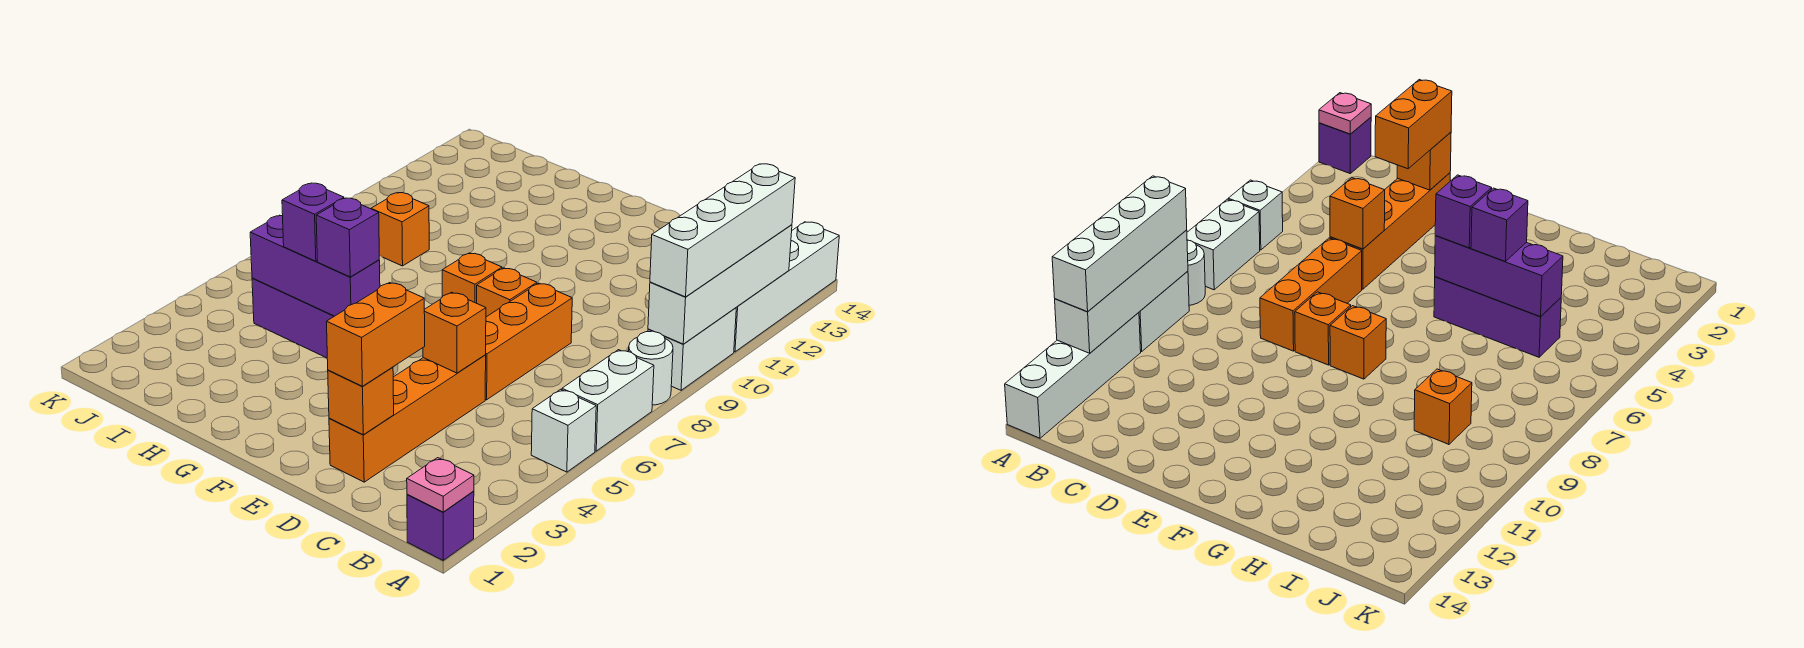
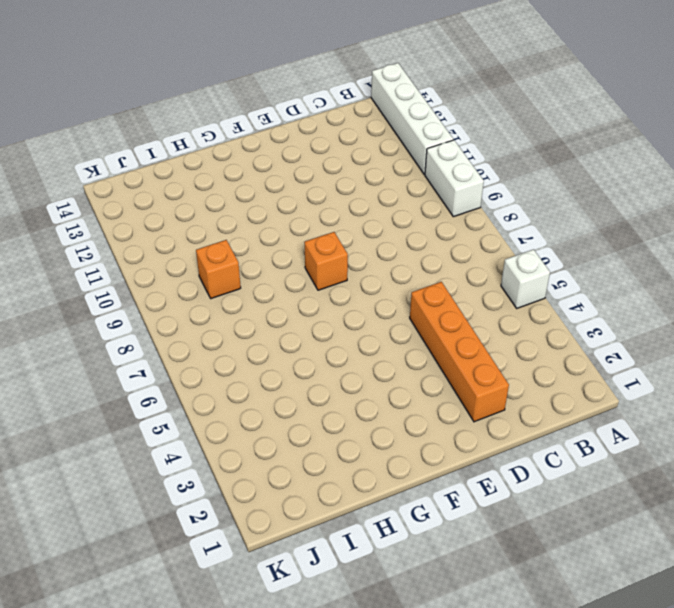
none -> purple brick A1 level 1
none -> white brick A6:A7 level 1
none -> white round brick A8 level 1

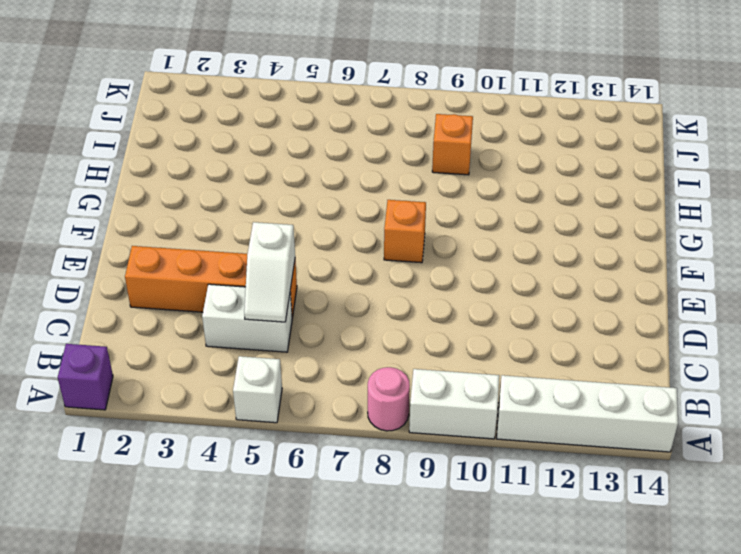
pink round brick A8 level 1 -> white round brick A8 level 1
white brick C4:C5 level 1 -> white brick A6:A7 level 1
white slope C5:D5 level 2 top D -> orange brick D5 level 2
none -> orange brick D6:D8 level 1
none -> orange brick E8 level 1
none -> purple brick G5:I5 level 1

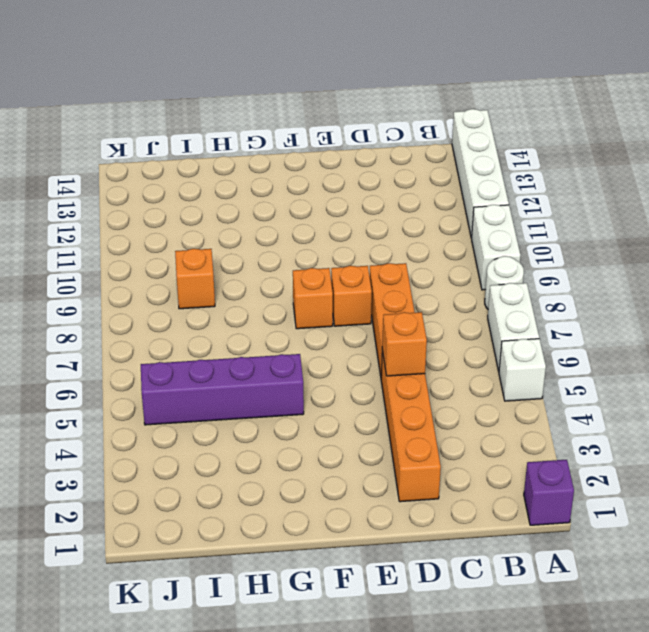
purple brick G5:J5 level 1 -> purple brick G5:I5 level 1
none -> pink plate A1 level 2
none -> white brick A9:A12 level 2
none -> orange brick D2 level 2

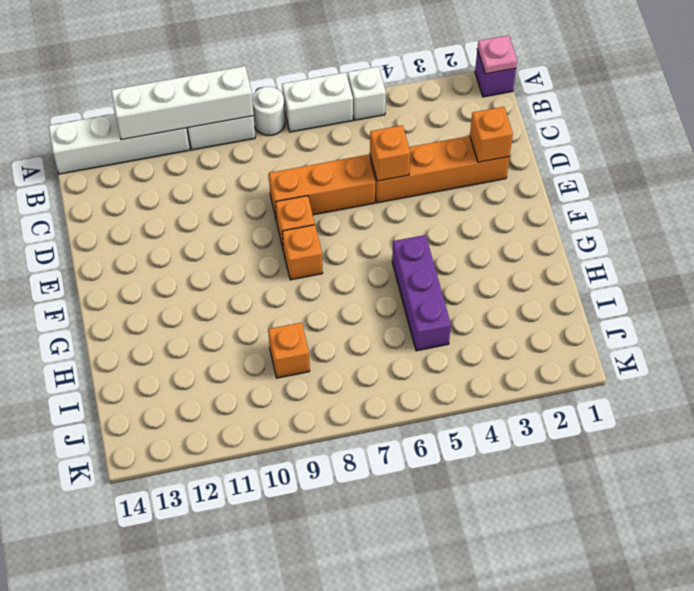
none -> purple brick G5:I5 level 2
none -> white brick A9:A12 level 3
none -> orange brick D2:D3 level 3

